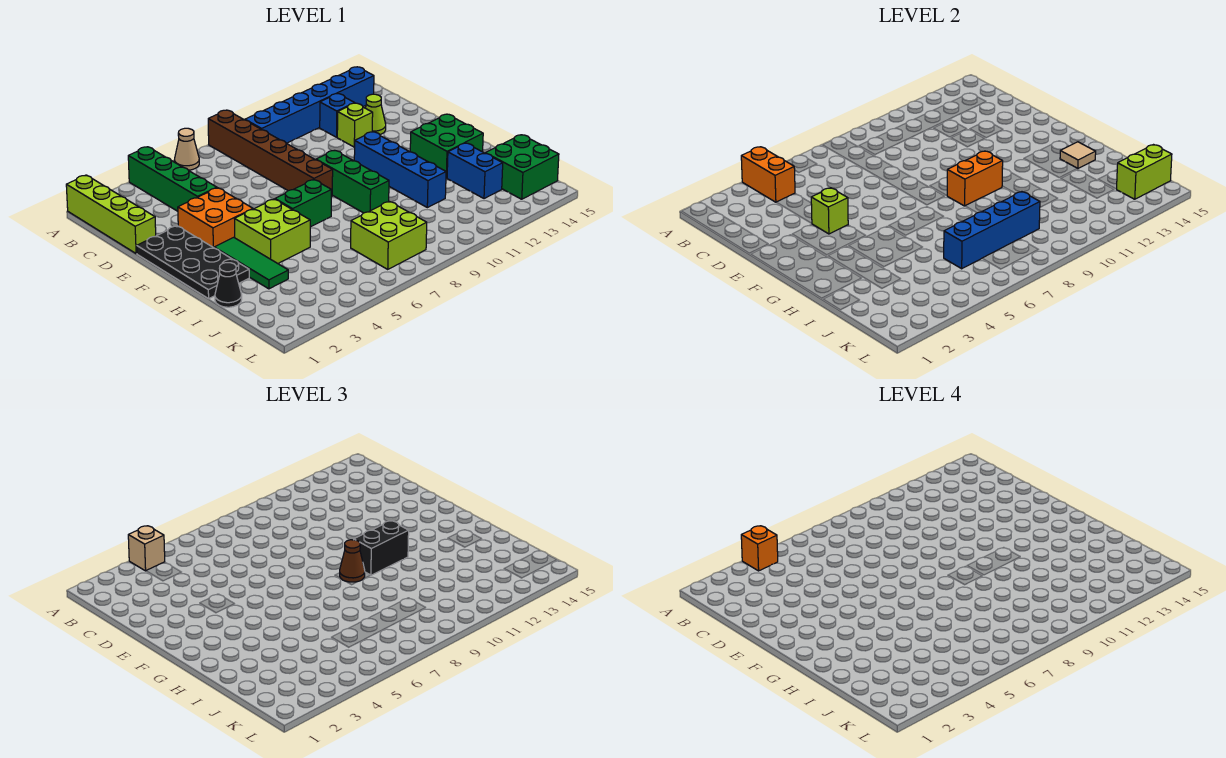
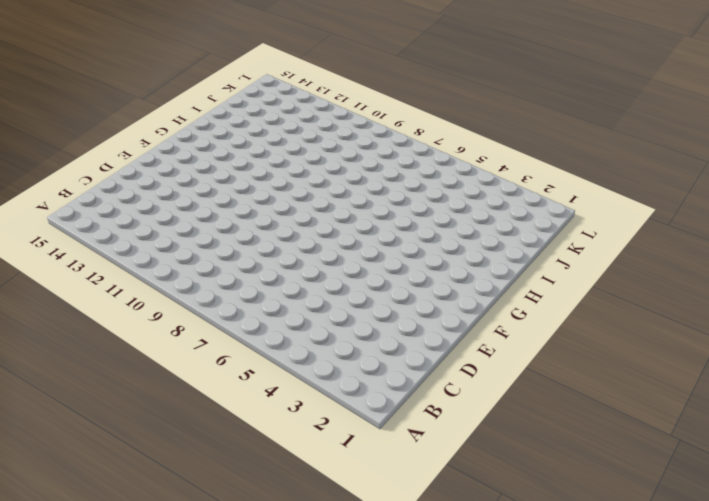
none -> lime brick A1:D1 level 1
none -> green brick A4:D4 level 1
none -> tan cone A6 level 1
none -> brown brick A8:F8 level 1

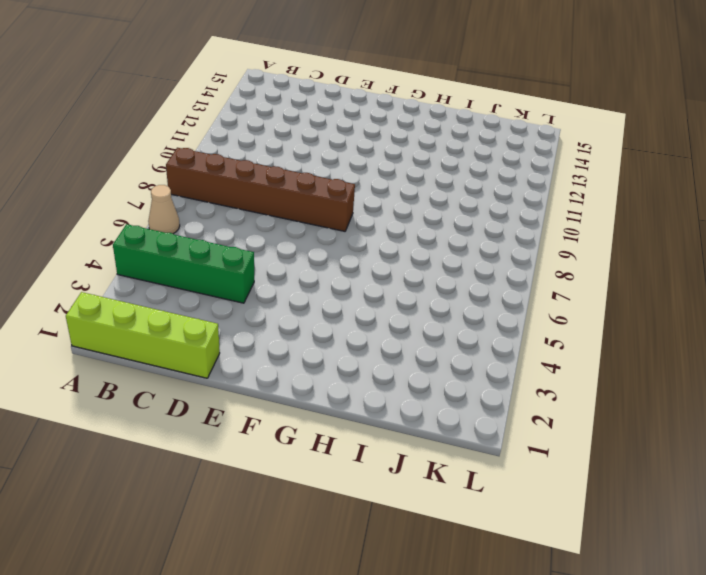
none -> blue brick B9:B14 level 1
none -> blue brick C12 level 1
none -> lime brick D12 level 1
none -> lime cone D13 level 1

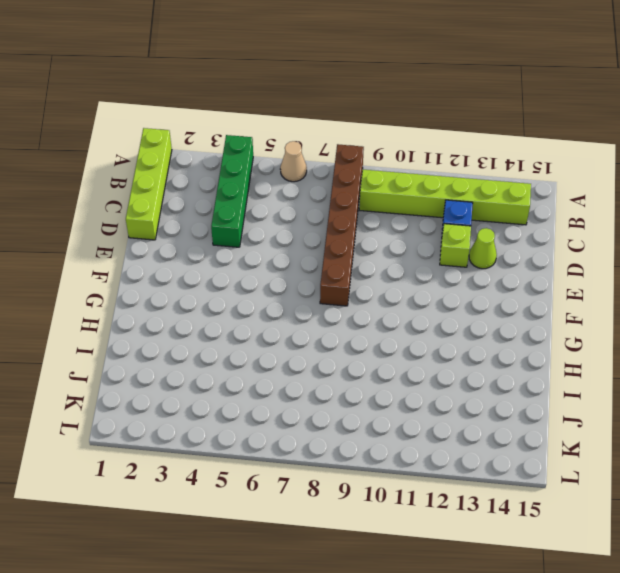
lime brick B9:B14 level 1 -> blue brick B9:B14 level 1
none -> black plate E1:H2 level 1
none -> orange brick E3:F4 level 1
none -> green brick F9:H9 level 1
none -> blue brick F11:I11 level 1

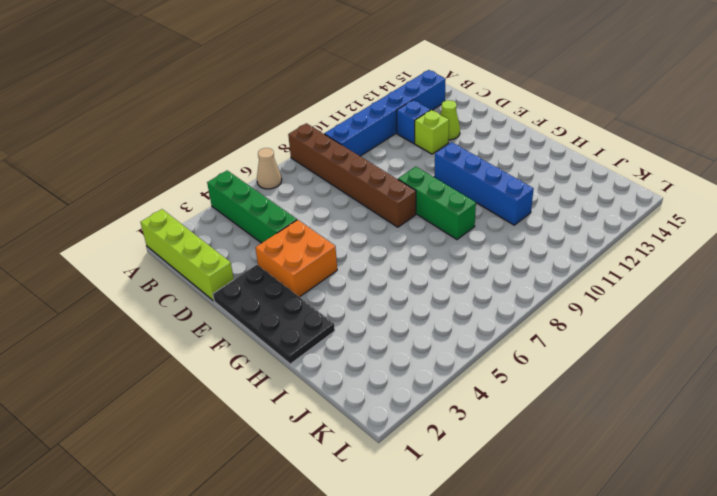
none -> green tile G3:I3 level 1
none -> lime brick G4:H5 level 1
none -> green brick G6:G7 level 1
none -> green brick G13:H14 level 1

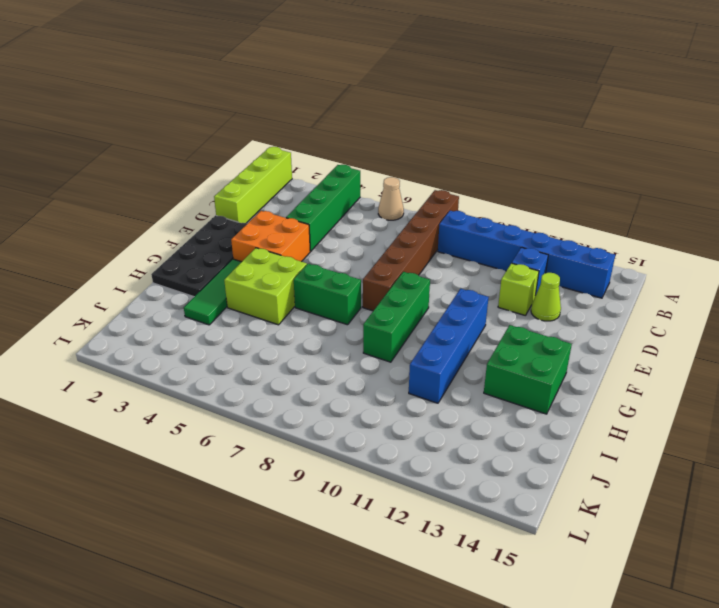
none -> black cone I1 level 1
none -> blue brick I13:J13 level 1
none -> lime brick J7:K8 level 1
none -> green brick J14:K15 level 1

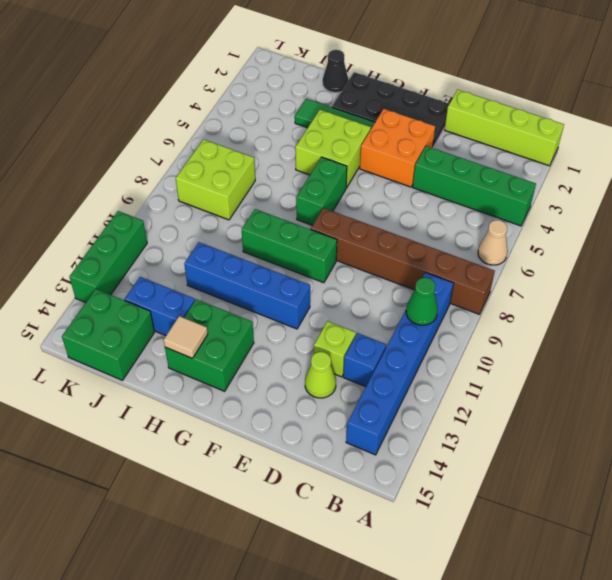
green cone B10 level 2 -> none
green brick L11:L13 level 1 -> none
none -> orange brick A4:B4 level 2
none -> lime brick E4 level 2
none -> orange brick G9:G10 level 2
none -> blue brick J6:J9 level 2

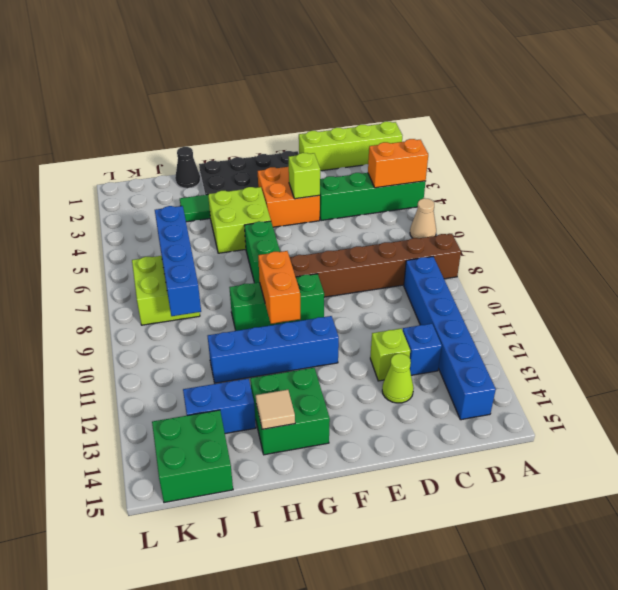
none -> lime brick K14:K15 level 2
none -> tan brick A4 level 3
none -> brown cone G9 level 3
none -> black brick G10:G11 level 3

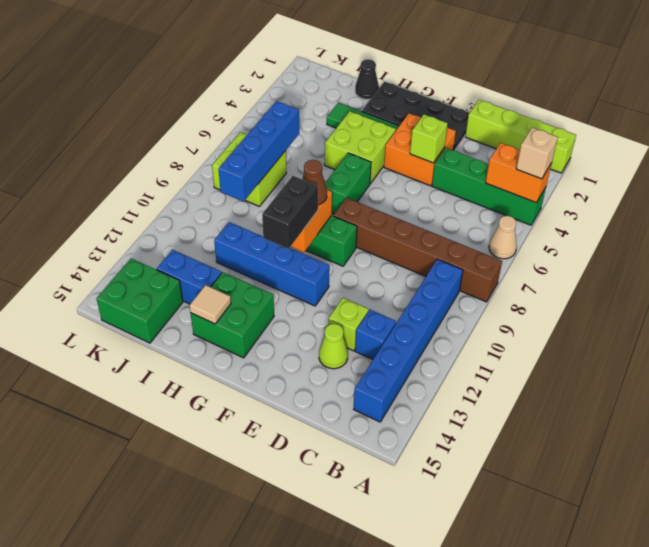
none -> lime brick K14:K15 level 2
none -> orange brick A4 level 4

